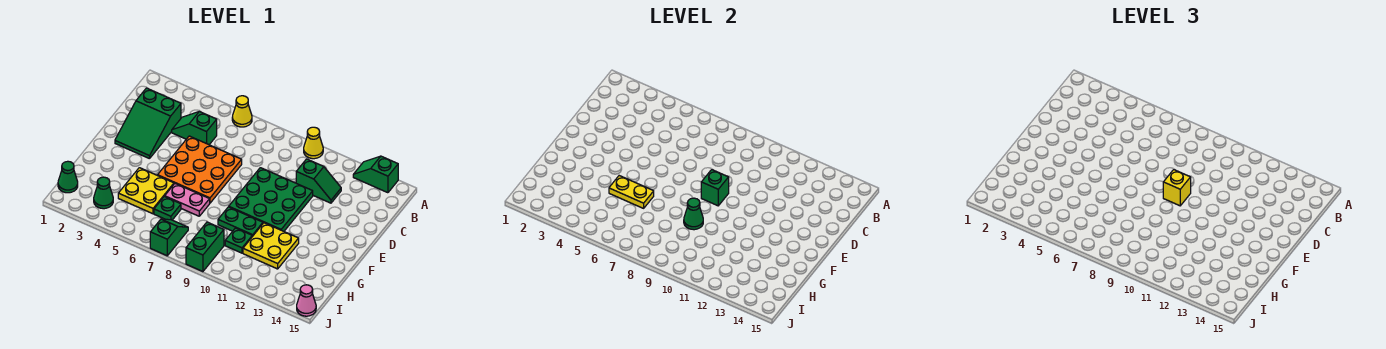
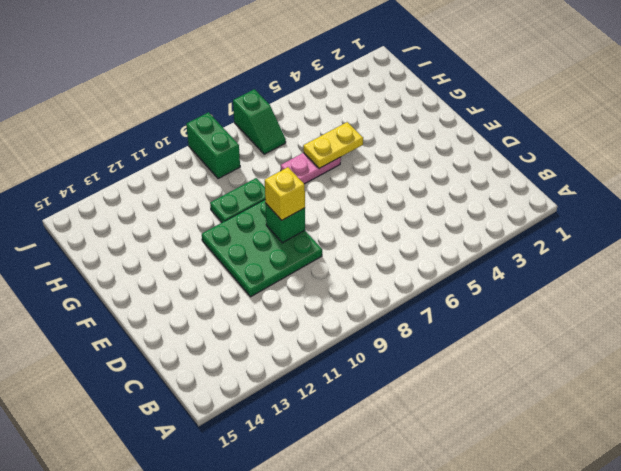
none -> yellow cone A6 level 1
none -> yellow cone A10 level 1
none -> green slope A13:A14 level 1 top 14

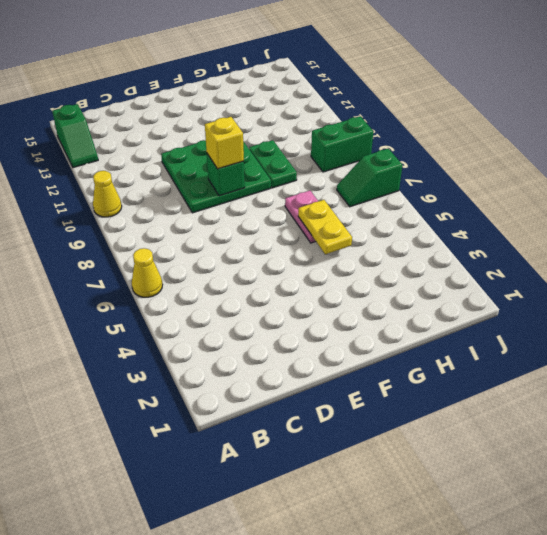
none -> green slope C2:E3 level 1 top C
none -> green slope C4:C5 level 1 top 5
none -> green slope C11:C12 level 1 top 11

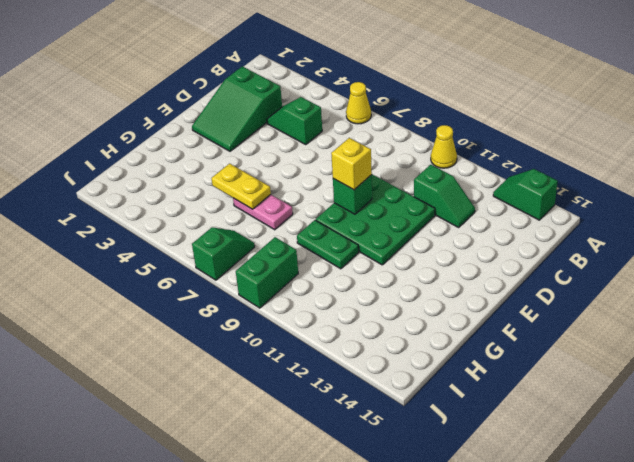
none -> orange plate D5:F7 level 1
none -> yellow plate G4:H5 level 1
none -> yellow plate G11:H12 level 1

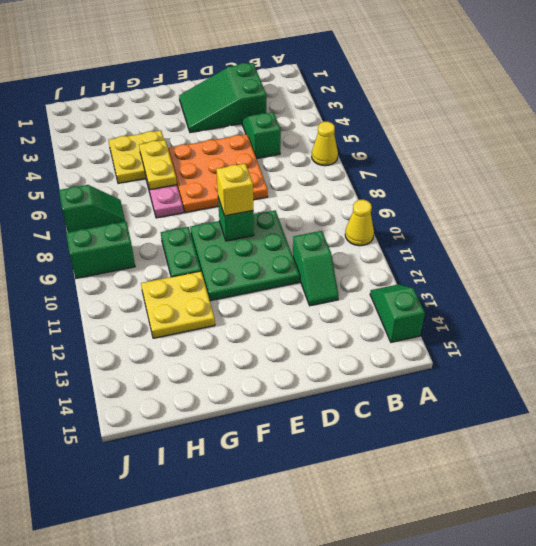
none -> green plate H6 level 1
none -> green plate H10 level 1
none -> green cone I1 level 1

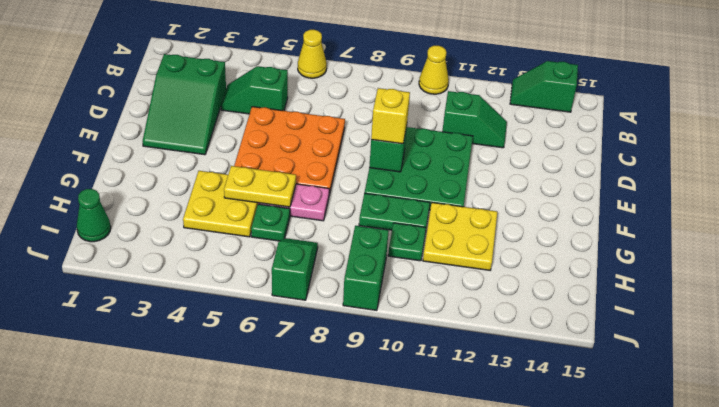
none -> green cone I3 level 1
none -> pink cone J15 level 1
none -> green cone G9 level 2

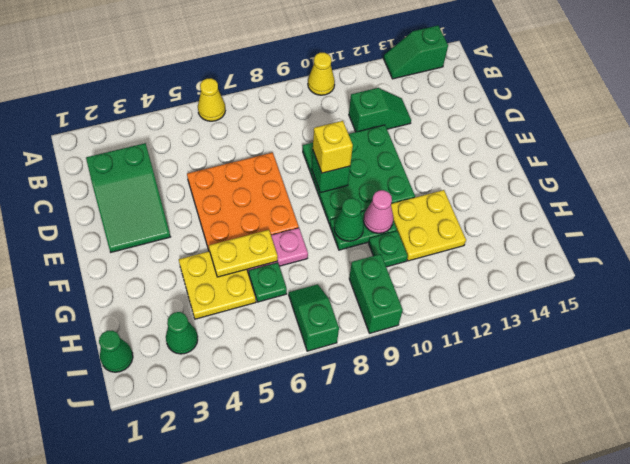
pink cone G10 level 2 -> pink cone J15 level 1
none -> green slope C4:C5 level 1 top 5

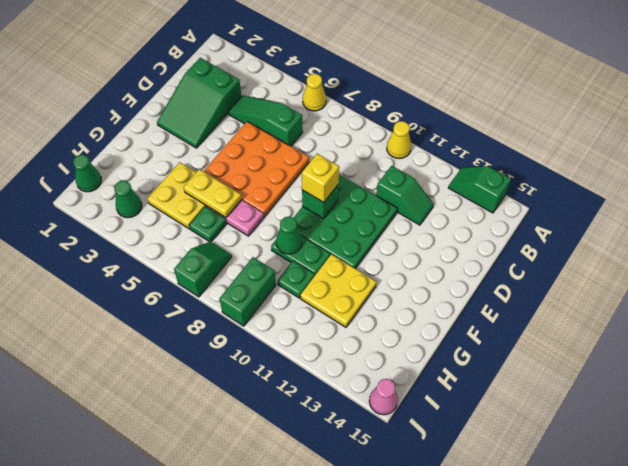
green slope C4:C6 level 1 top 6 -> green slope C4:C5 level 1 top 5

